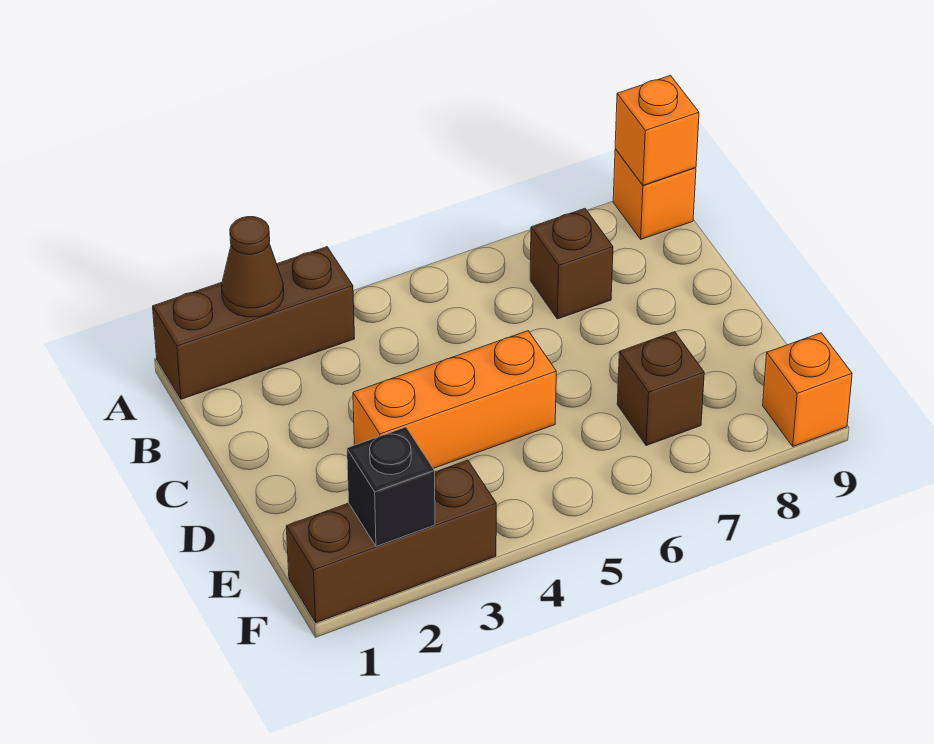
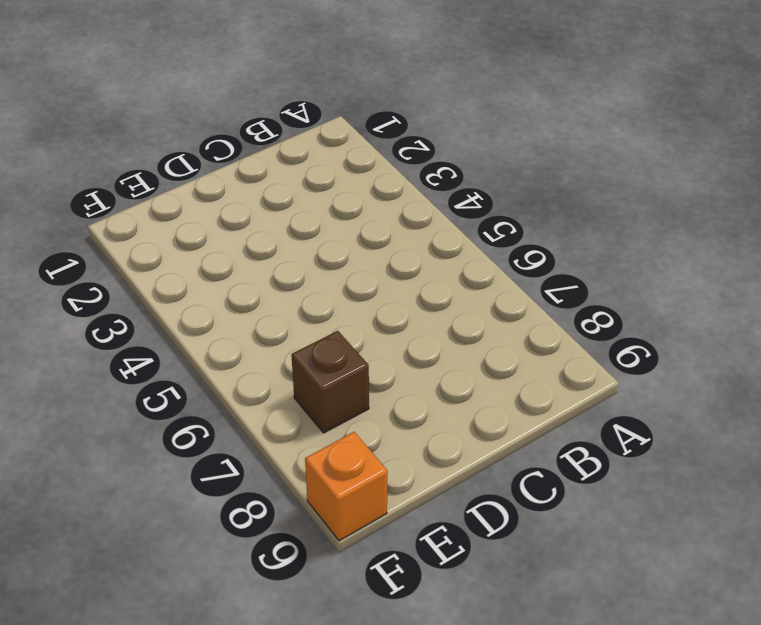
none -> brown brick A1:A3 level 1
none -> orange brick A9 level 1

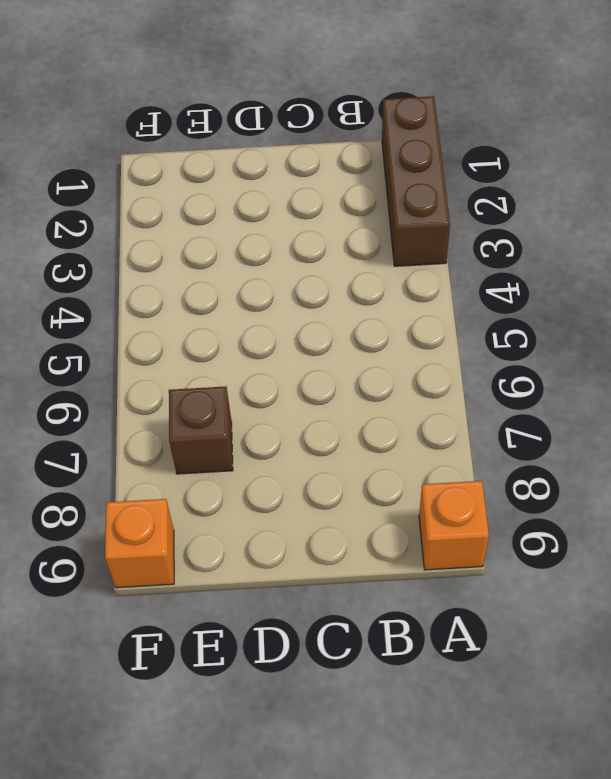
none -> brown brick B7 level 1
none -> orange brick D3:D5 level 1

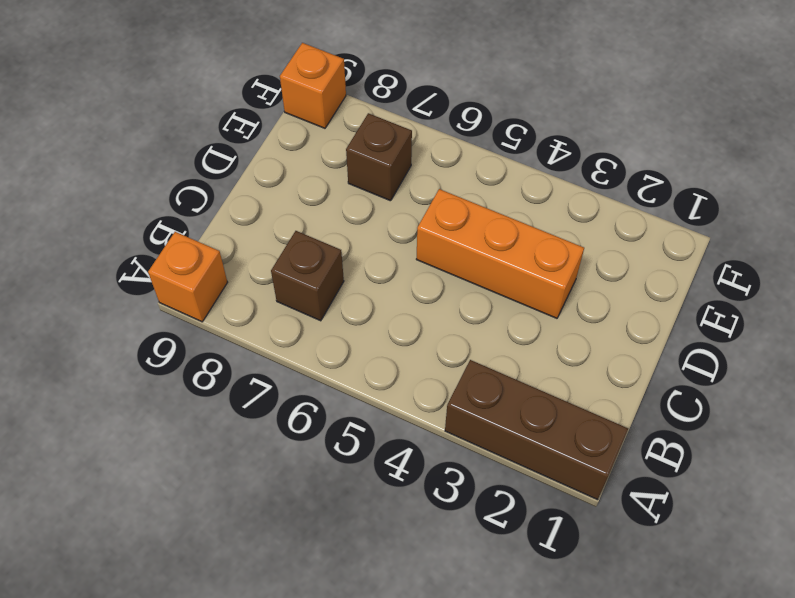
none -> brown brick F1:F3 level 1
none -> brown cone A2 level 2

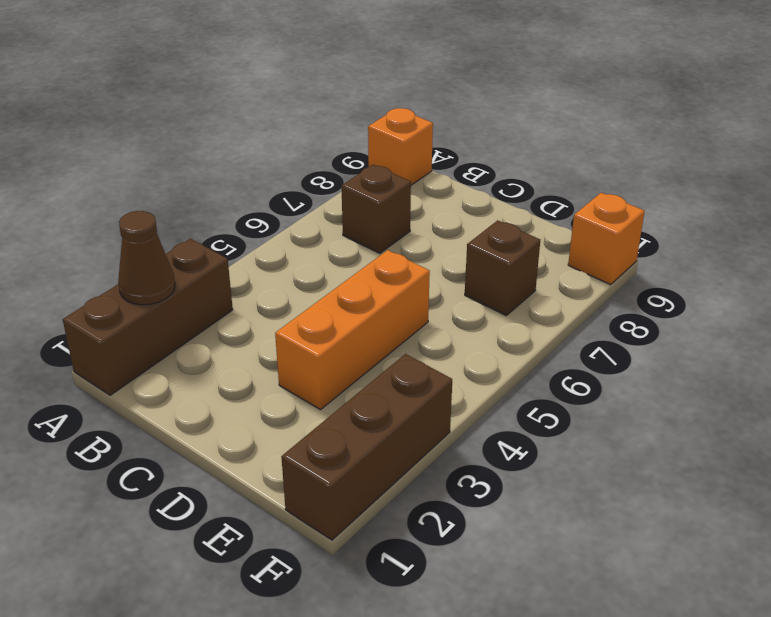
none -> orange brick A9 level 2
none -> black brick F2 level 2

